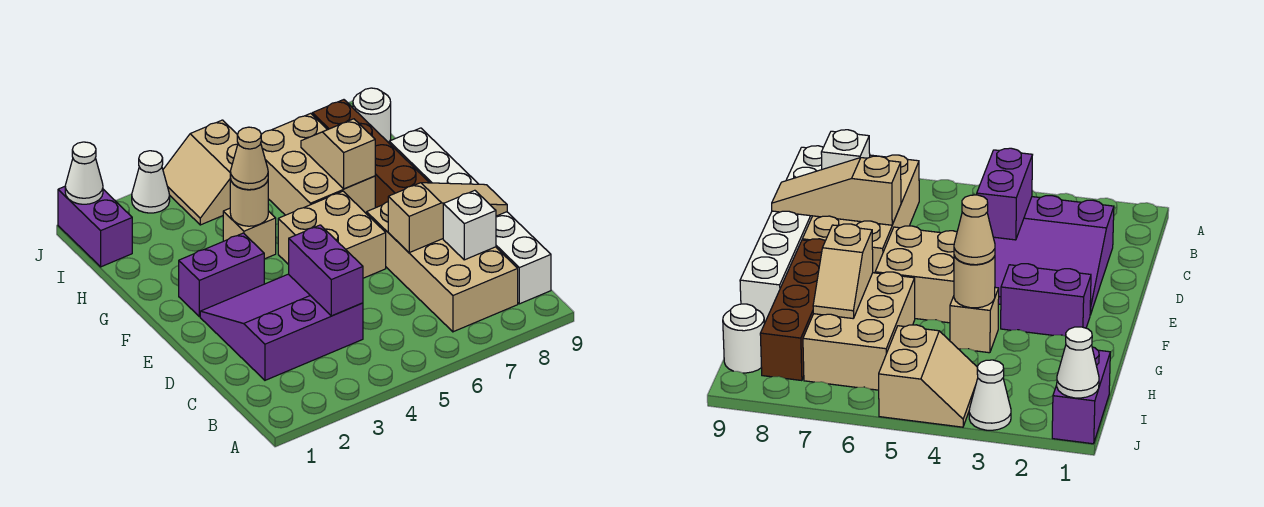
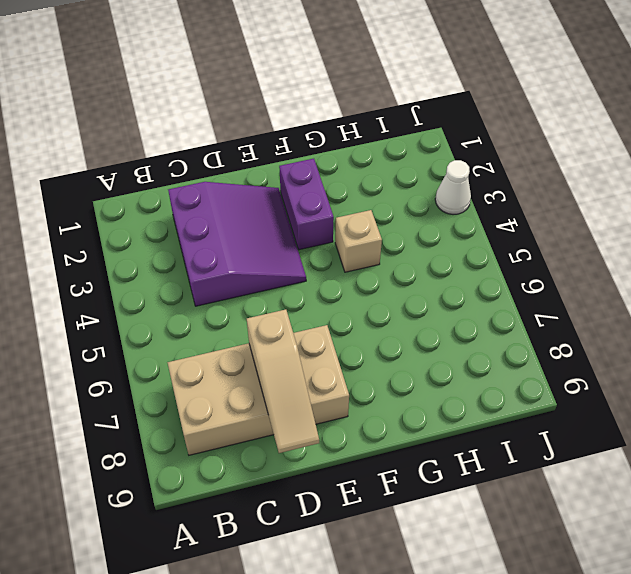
none -> white brick B9:G9 level 1
none -> tan brick E5:F6 level 1
none -> brown brick F8:I8 level 1

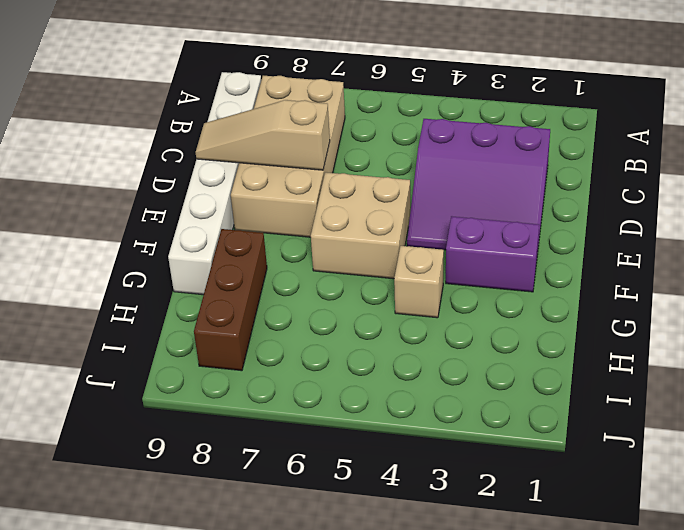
brown brick G8:I8 level 1 -> brown brick F8:I8 level 1
none -> tan brick G6:I7 level 1
none -> purple brick I1:J1 level 1
none -> tan slope I4:J5 level 1 top 5

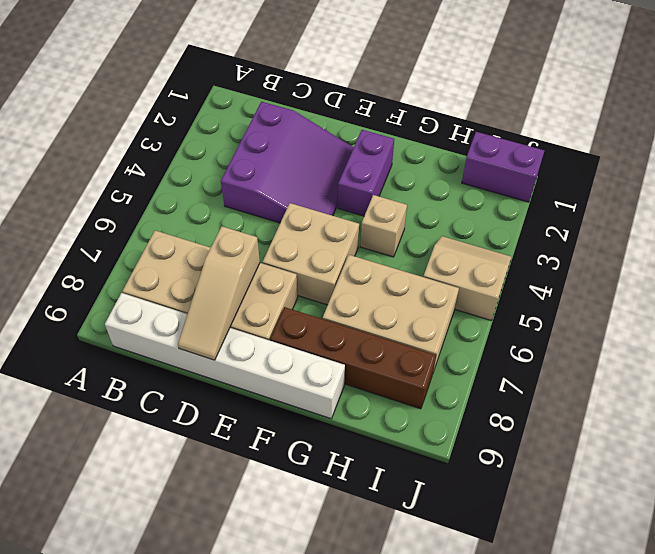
none -> white round brick I9 level 1
none -> white cone J3 level 1
none -> purple brick C4:D4 level 2

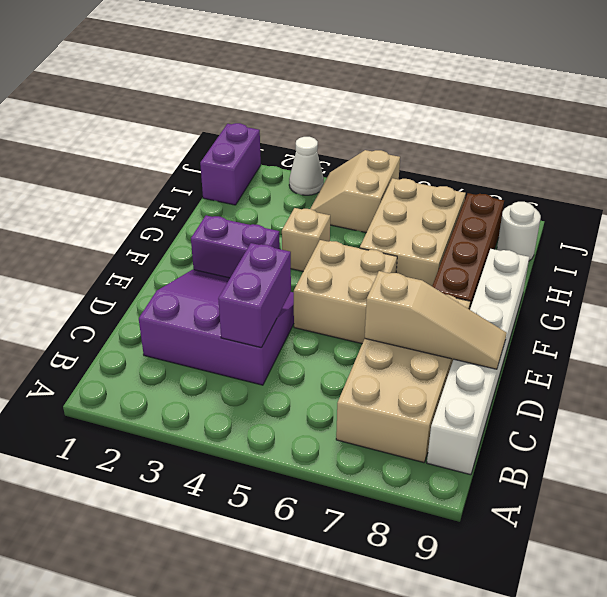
none -> white brick C8 level 2
none -> tan round brick G4 level 2
none -> tan slope G7:H7 level 2 top G

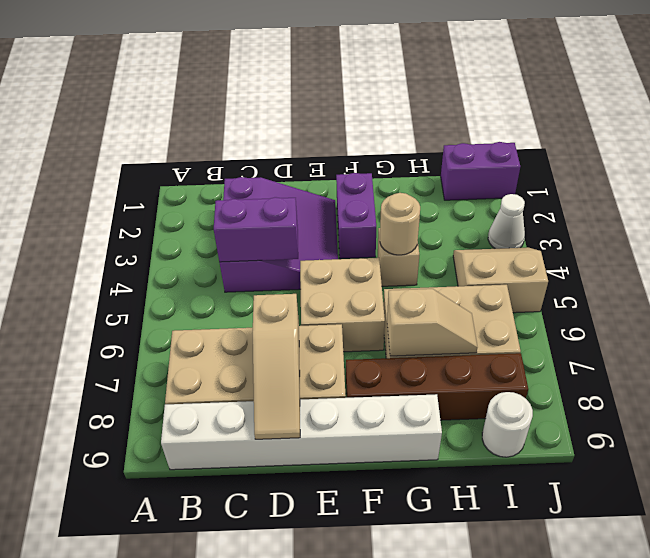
none -> white brick C8 level 2
none -> white cone J1 level 2
none -> tan cone G4 level 3

